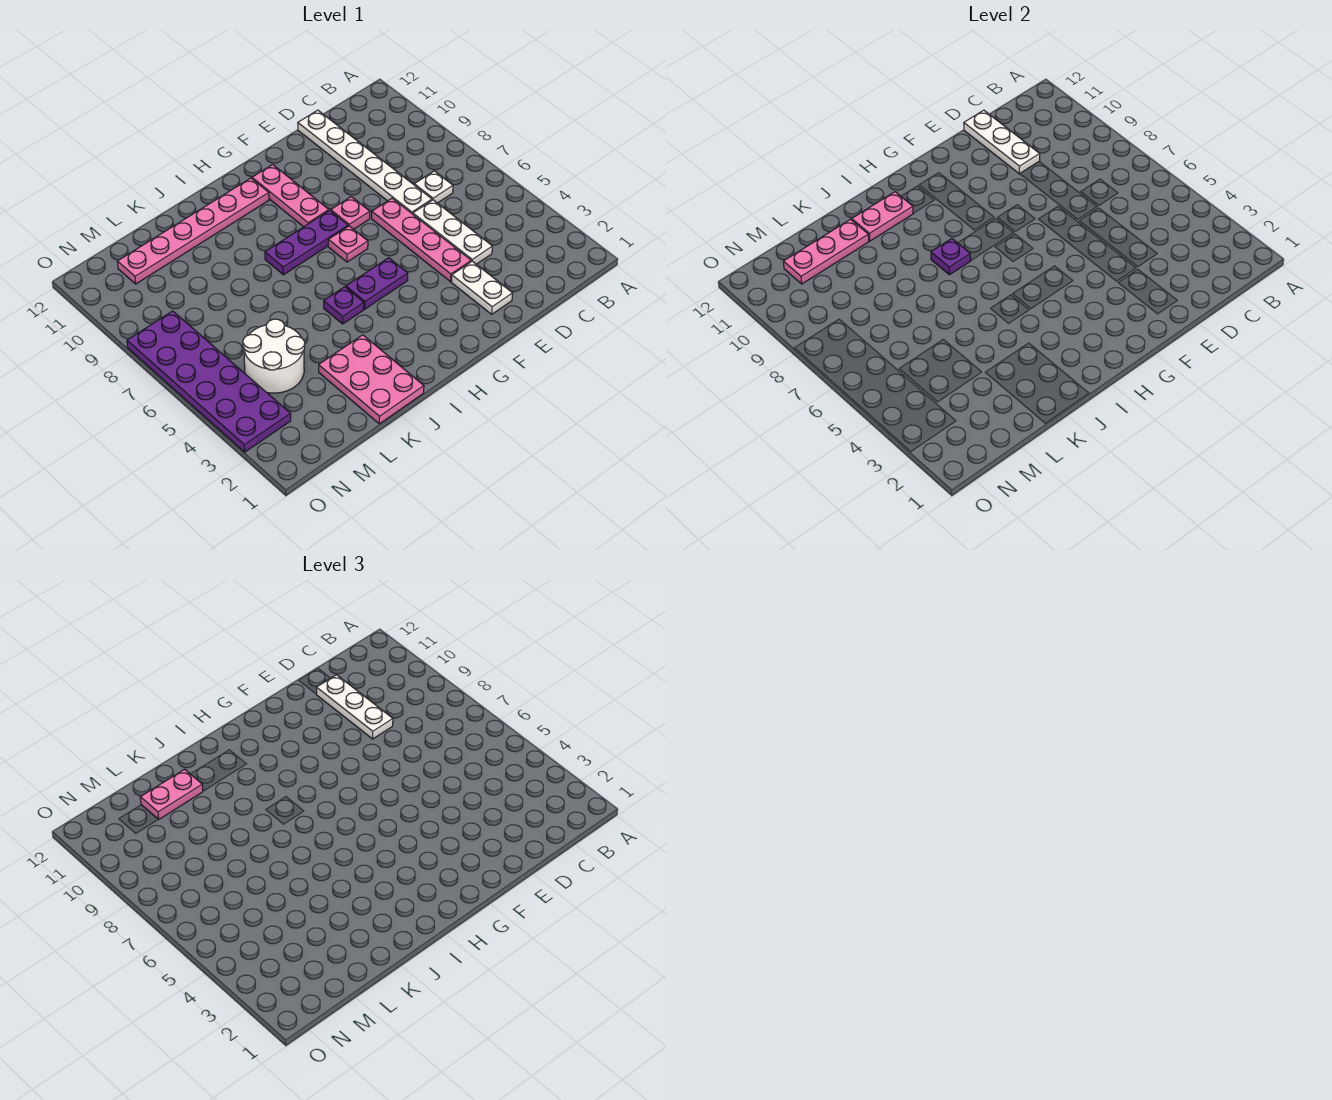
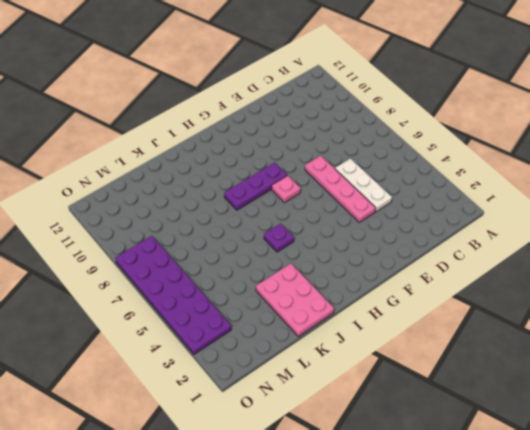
none -> white plate C7 level 1
none -> white plate D7:D12 level 1
none -> white plate E2:E3 level 1

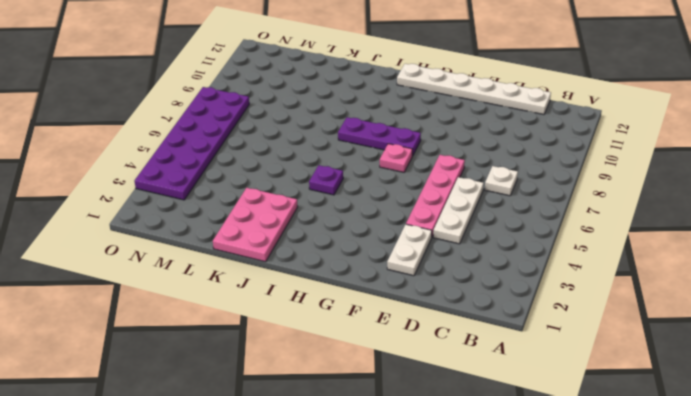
white plate C12:H12 level 1 -> white plate D7:D12 level 1
none -> pink plate F8 level 1
none -> purple plate G5:H5 level 1
none -> pink plate G9:G11 level 1

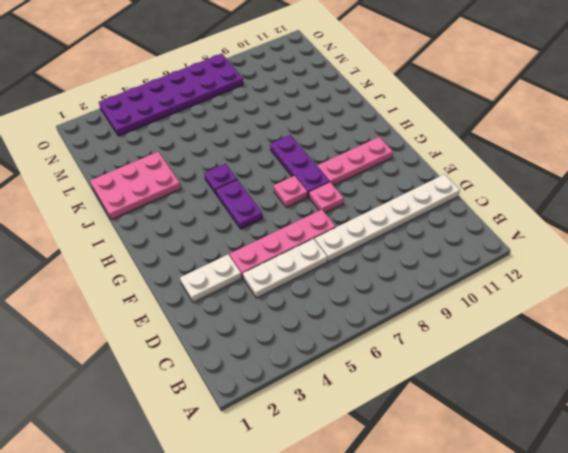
none -> white plate C7 level 1
none -> pink plate H11:M11 level 1
none -> white round brick L4:M5 level 1

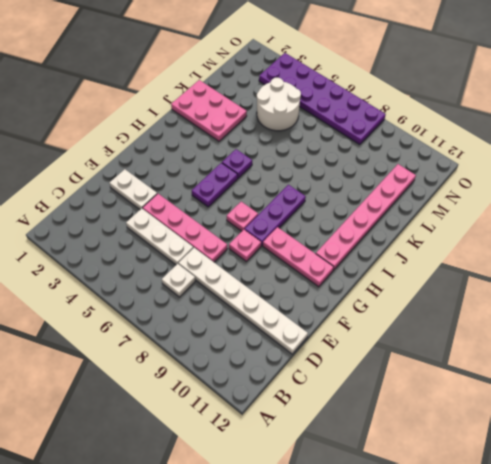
none -> white plate D10:D12 level 2
none -> purple plate I8 level 2
none -> pink plate I11:J11 level 2

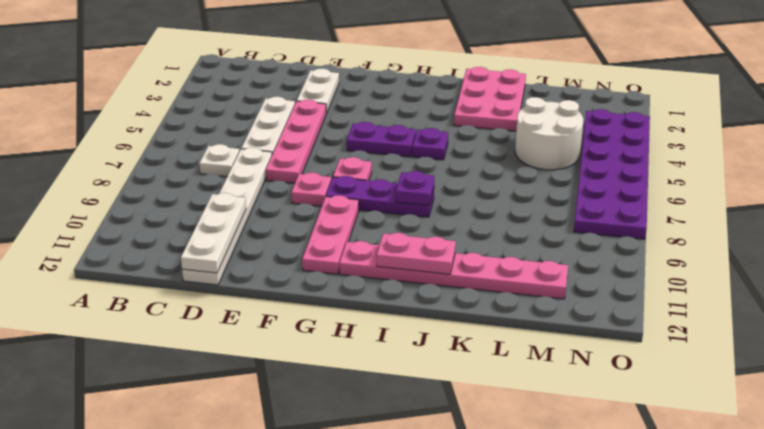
none -> pink plate K11:M11 level 2
none -> white plate D9:D11 level 3
none -> pink plate K11:L11 level 3

